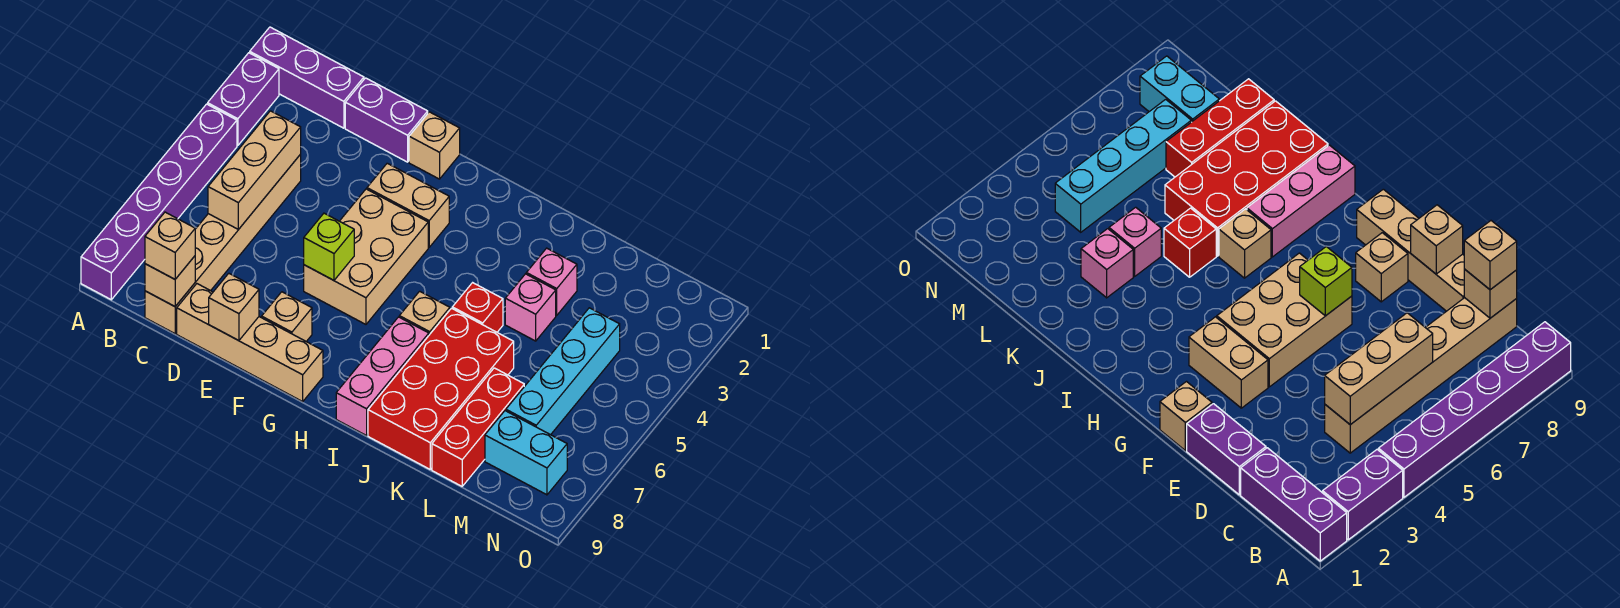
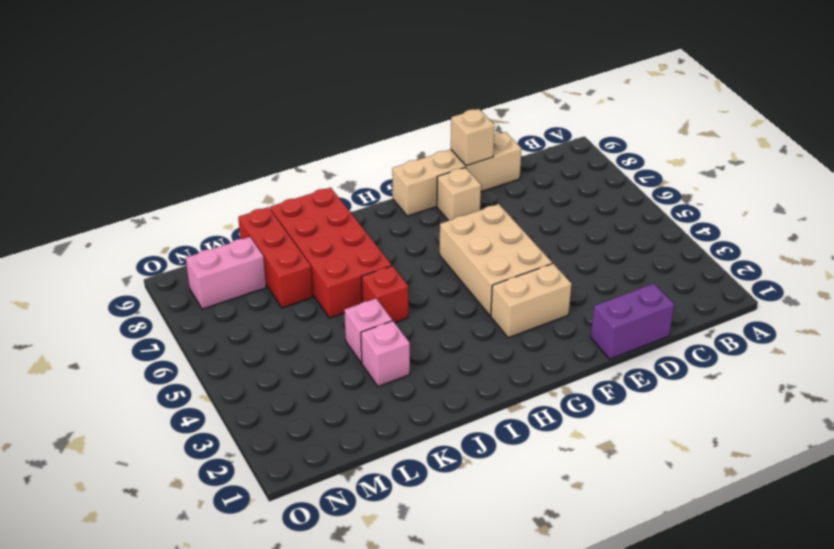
pink brick M8:N8 level 1 -> cyan brick M8:N8 level 1
none -> purple brick A1:C1 level 1
none -> purple brick A2:A3 level 1
none -> purple brick A4:A9 level 1

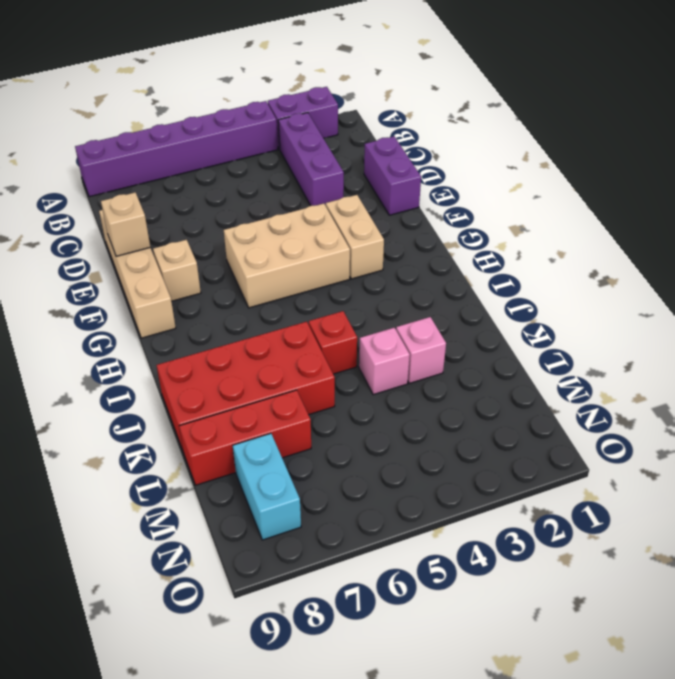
purple brick B3:D3 level 1 -> purple brick A1:C1 level 1
none -> tan brick C4:C9 level 1
none -> tan brick F1 level 1
none -> tan brick I6 level 1

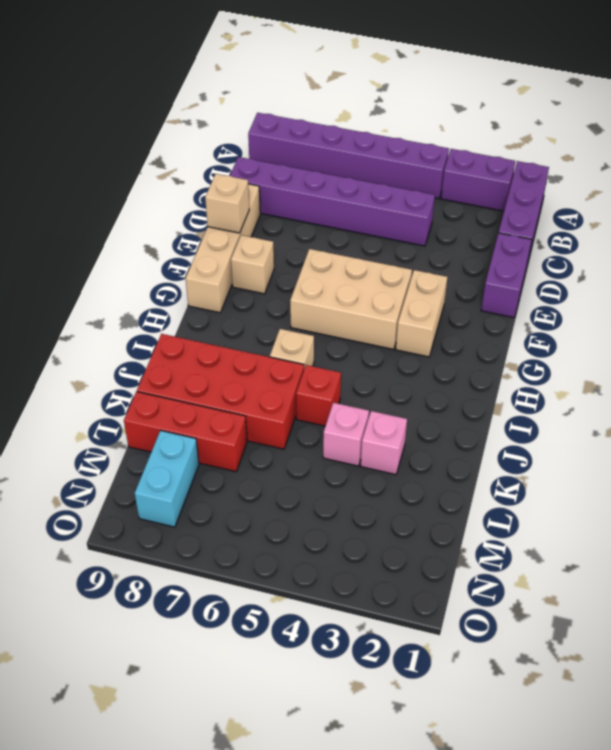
purple brick C4:C9 level 1 -> tan brick C4:C9 level 1
none -> tan brick F1 level 1
none -> pink brick I7:I9 level 1
none -> cyan brick M4:M7 level 1

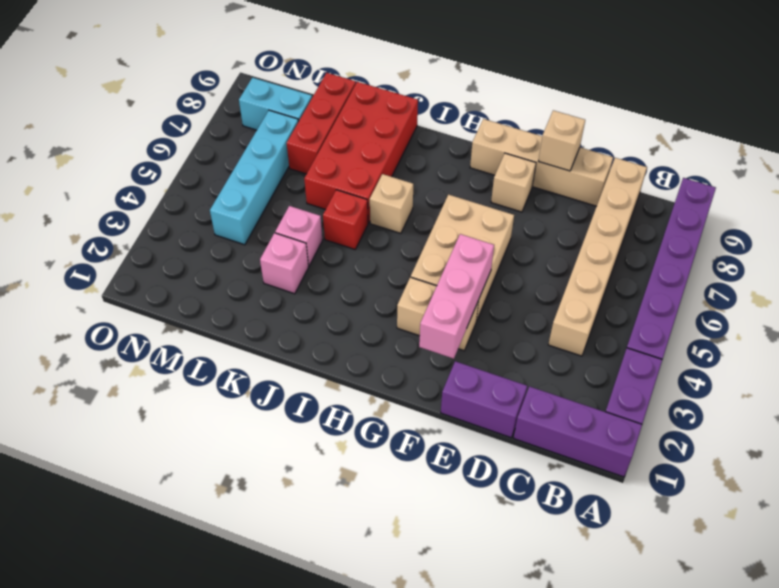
pink brick F2:F4 level 2 -> pink brick I7:I9 level 1
none -> tan brick F1 level 1
none -> tan brick C4:C6 level 2
none -> tan brick C9 level 2

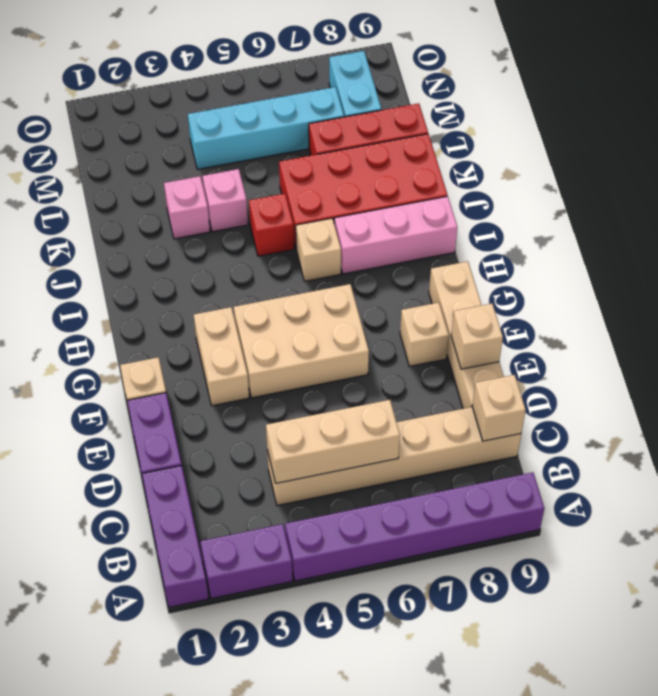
none -> lime brick F6 level 2
none -> tan brick C9 level 3

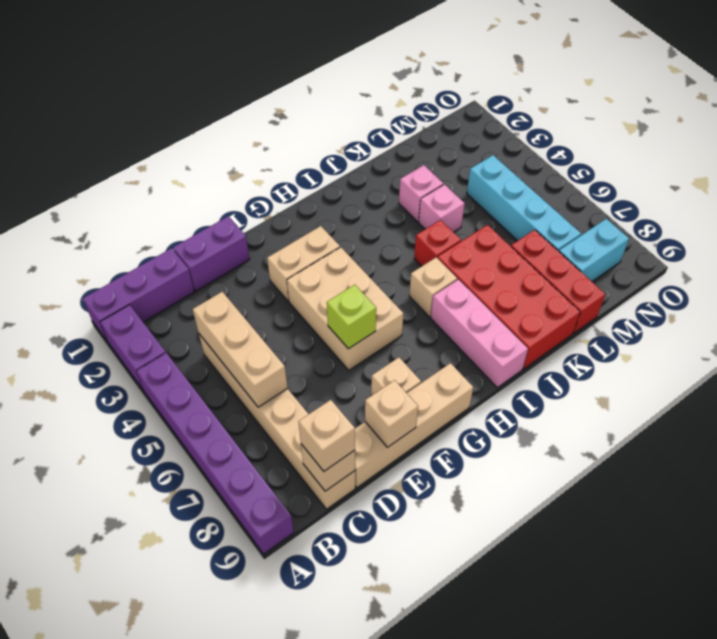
none -> tan brick F1 level 1

